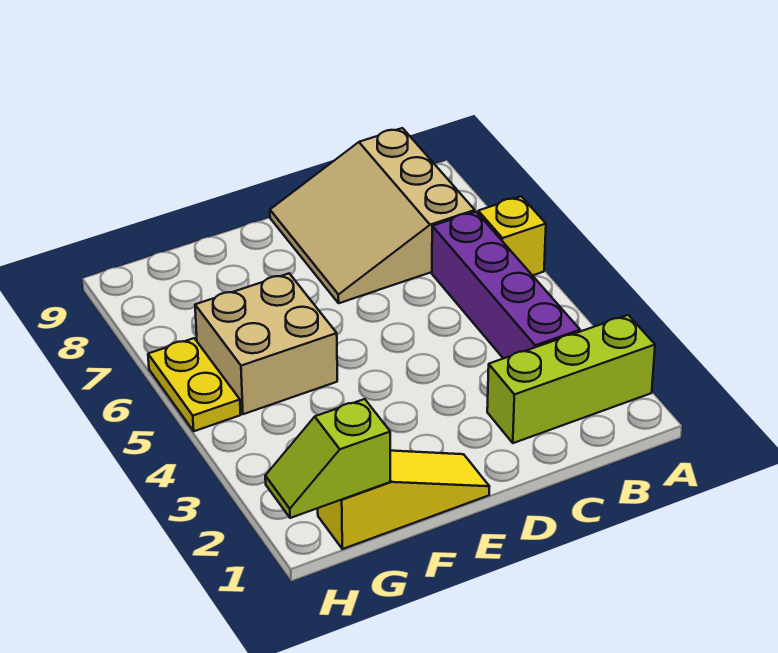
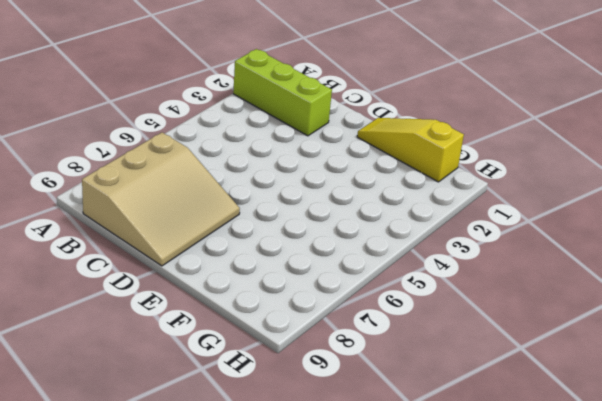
none -> yellow brick A6 level 1
none -> purple brick B3:B6 level 1

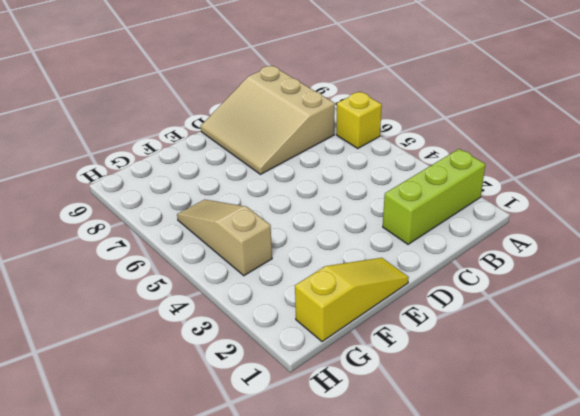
tan slope G4:G6 level 1 top 4 -> tan brick F5:G6 level 1
none -> purple brick B3:B6 level 1
none -> yellow plate H5:H6 level 1

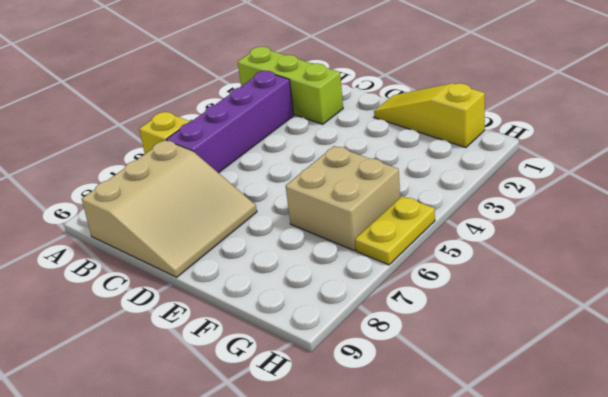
none -> lime slope G1:H1 level 2 top G

